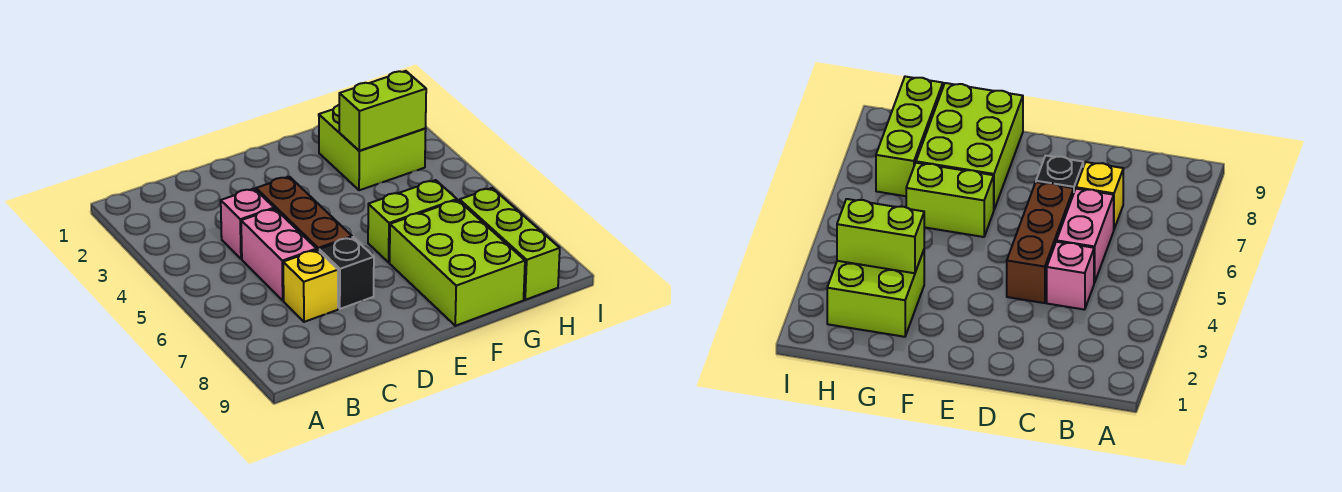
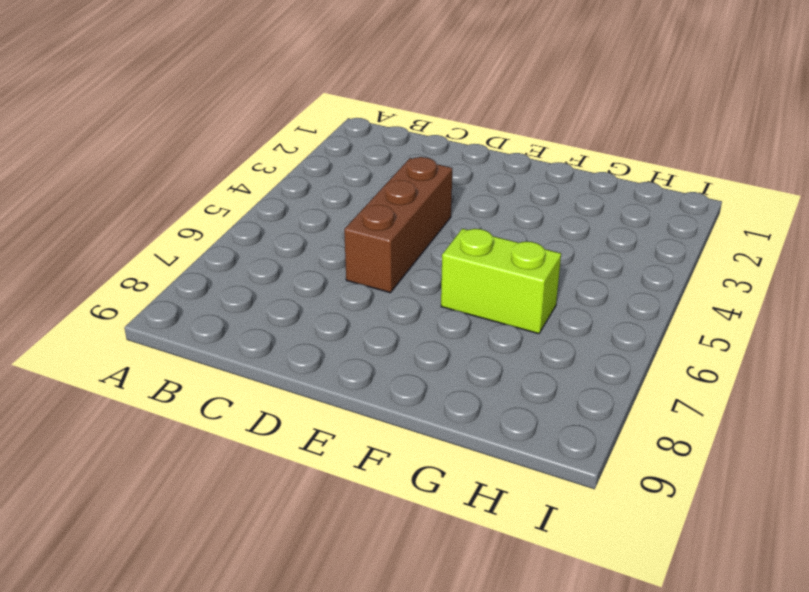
none -> pink brick C4 level 1
none -> pink brick C5:C6 level 1

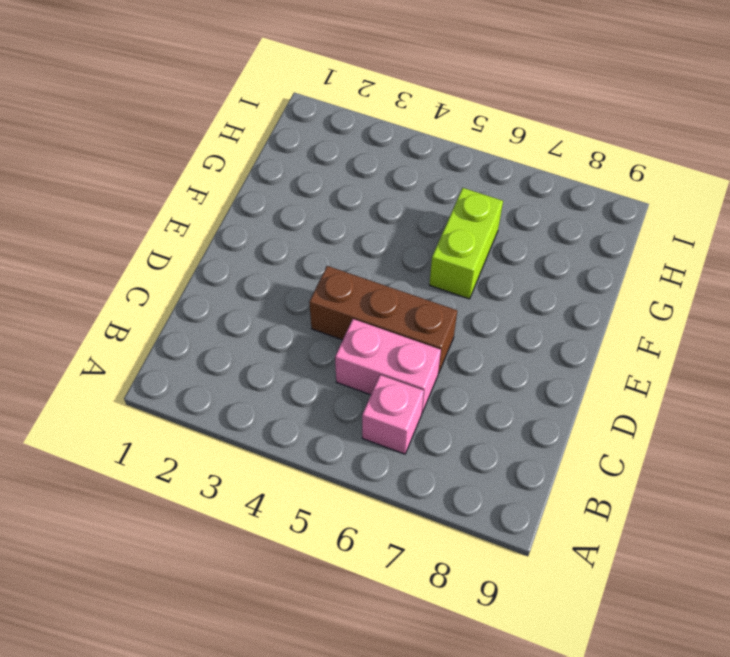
pink brick B6 level 1 -> pink brick C4 level 1
none -> yellow brick C7 level 1
none -> black brick D7 level 1

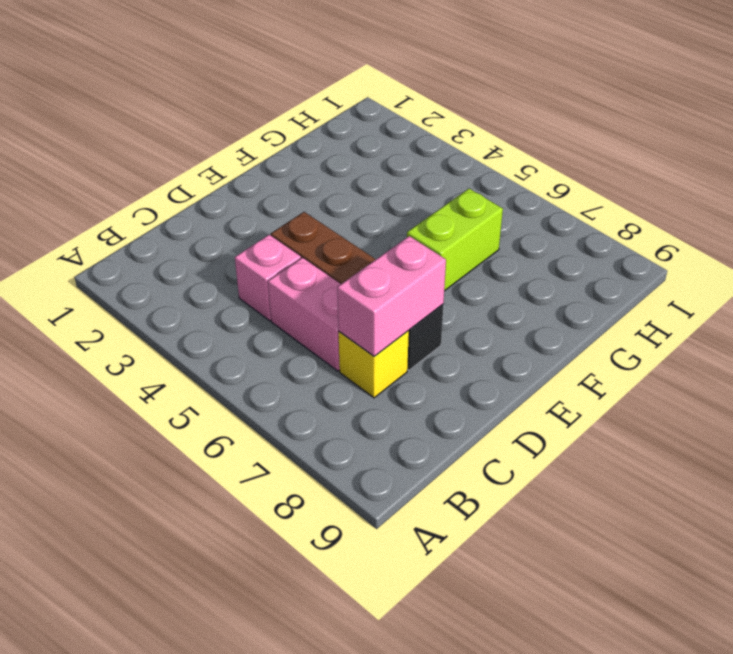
pink brick C7:D7 level 2 -> none
none -> lime brick F7:G9 level 1
none -> lime brick G2:H3 level 1

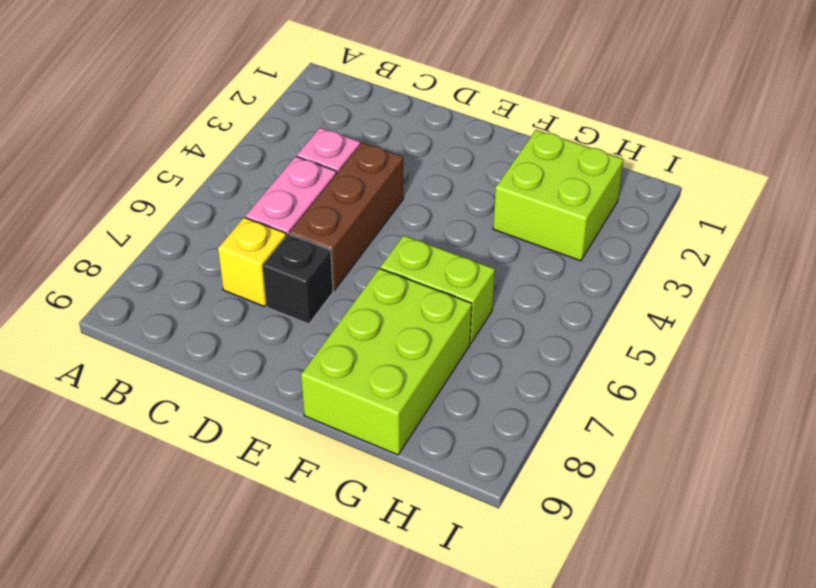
none -> lime brick H7:H9 level 1
none -> lime brick G3:H3 level 2

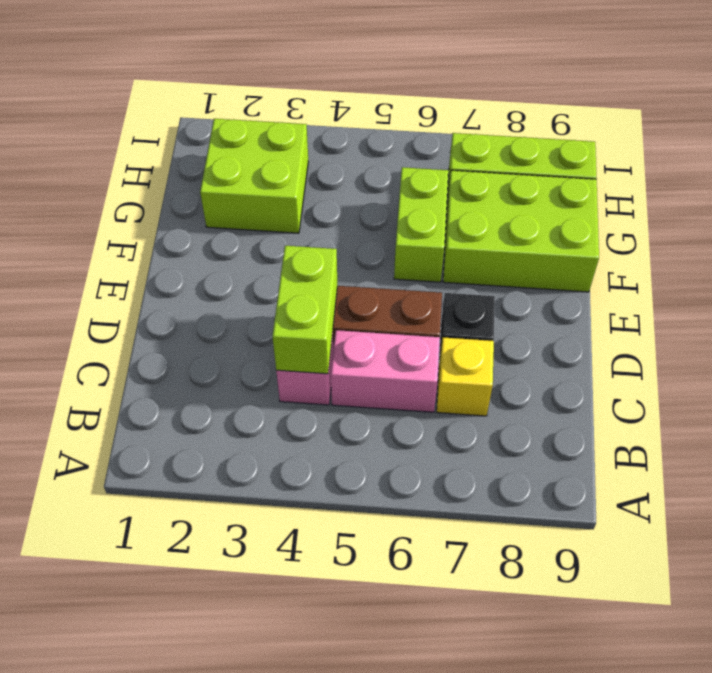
lime brick C4:D4 level 2 -> lime brick G3:H3 level 2

